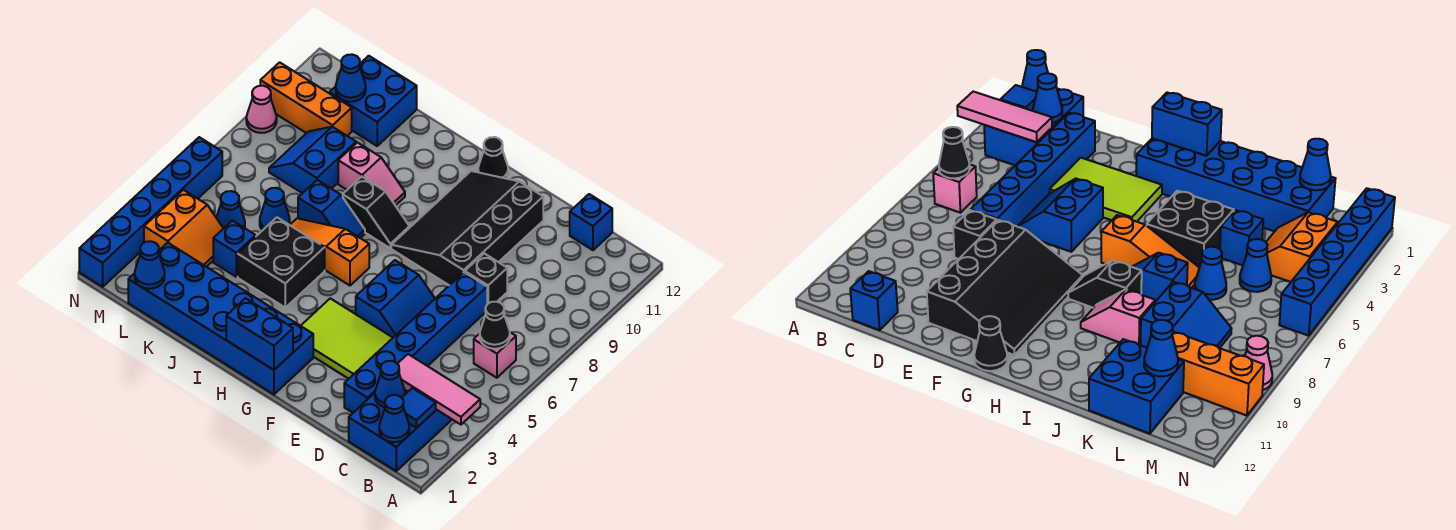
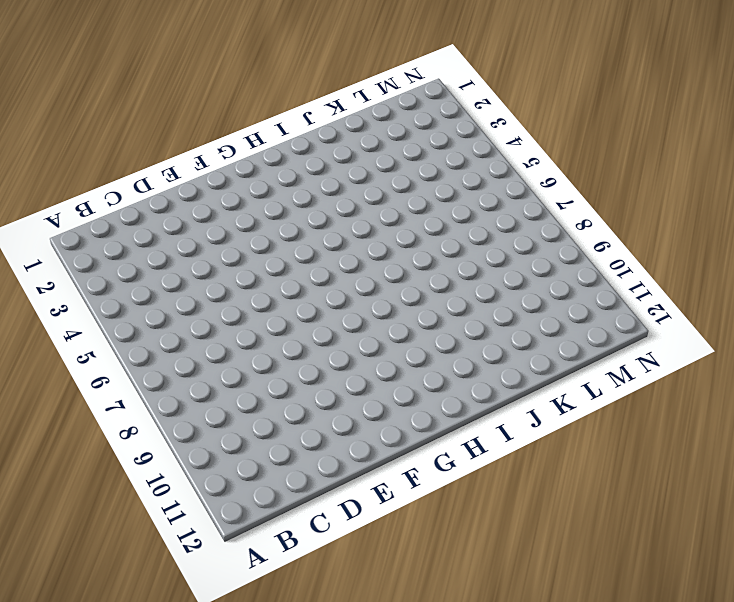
none -> blue brick B1:C3 level 1
none -> pink brick B6 level 1
none -> blue brick C12 level 1
none -> blue brick D2:D7 level 1

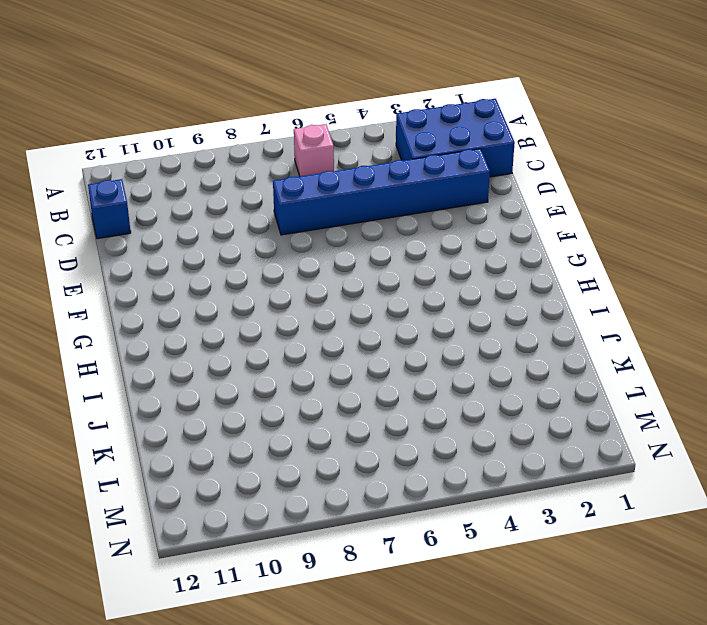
none -> black brick D8 level 1
none -> lime tile E3:G4 level 1
none -> blue slope E5:F6 level 1 top F
none -> black slope E8:G11 level 1 top E

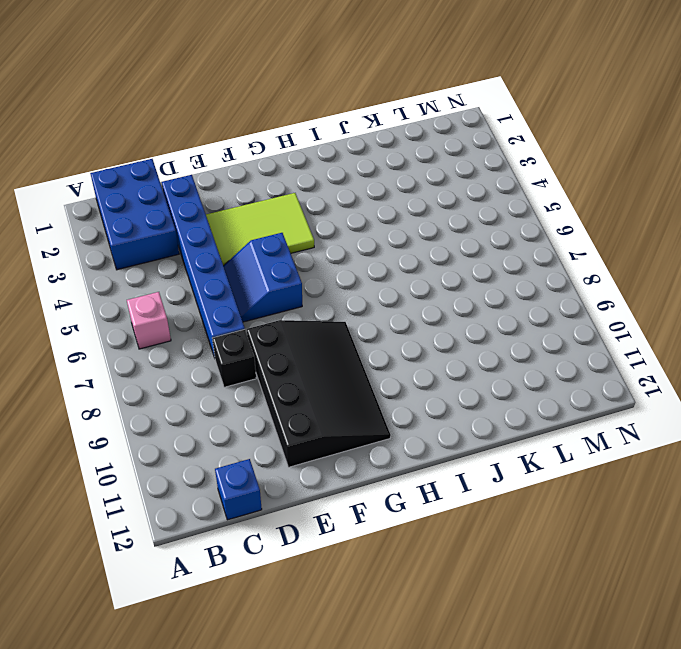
none -> blue brick G1:L2 level 1
none -> black cone G12 level 1
none -> orange slope H6:J6 level 1 top H
none -> black slope H8:I8 level 1 top I

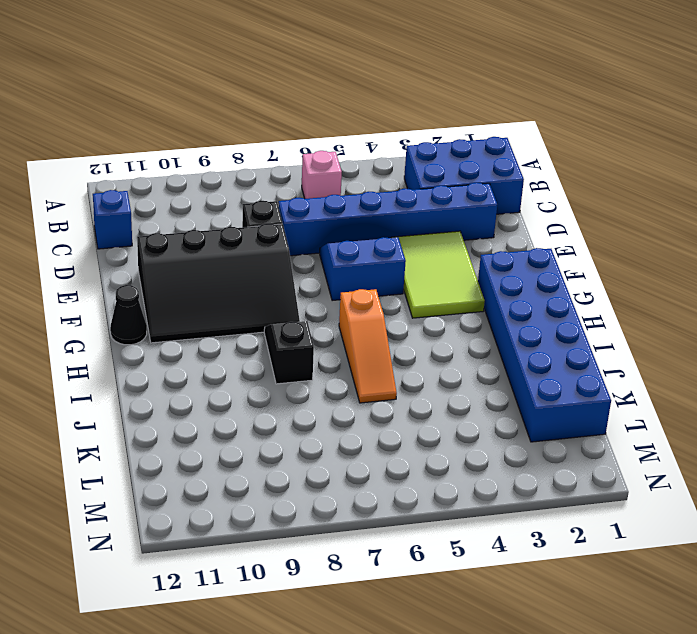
none -> black brick I4:J5 level 1
none -> blue slope I7:J7 level 1 top J
none -> pink slope I9:J9 level 1 top J
none -> blue brick K4 level 1

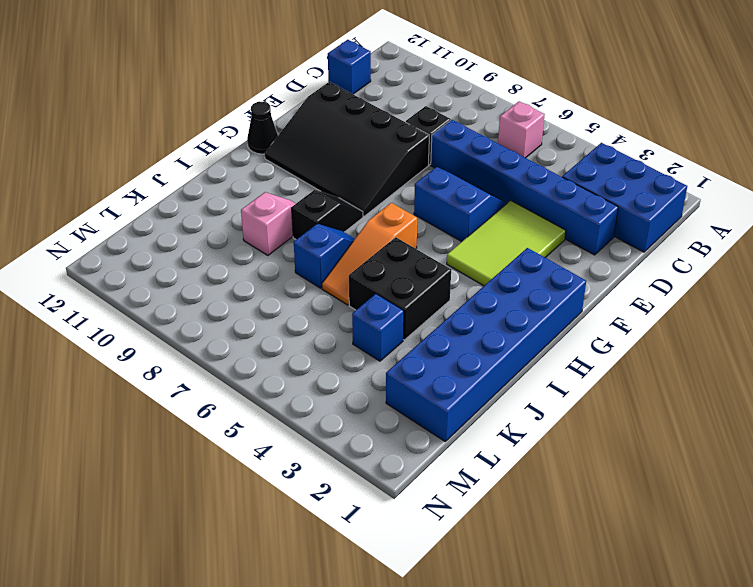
none -> blue cone K6 level 1
none -> blue slope K8:L9 level 1 top K
none -> blue brick K11:L12 level 1
none -> orange slope L3:M4 level 1 top M

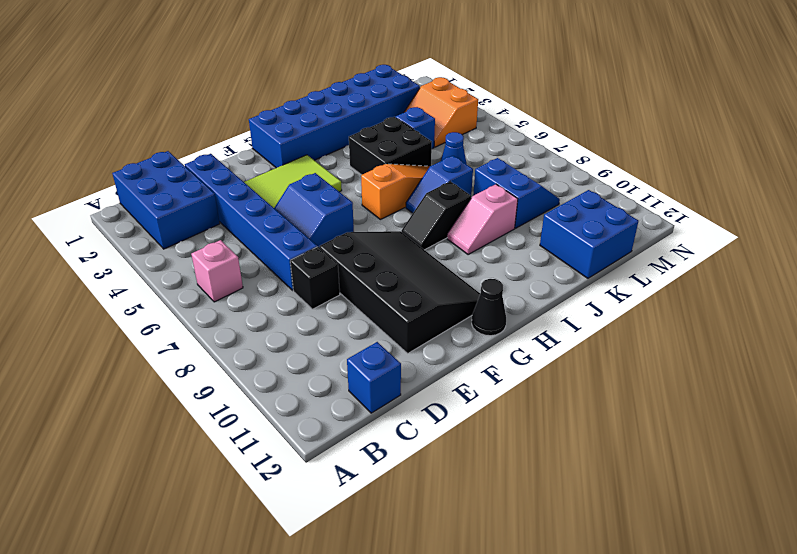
none -> blue cone L5 level 1
none -> orange brick L10:N10 level 1
none -> blue brick N1:N6 level 1
none -> pink cone N9 level 1

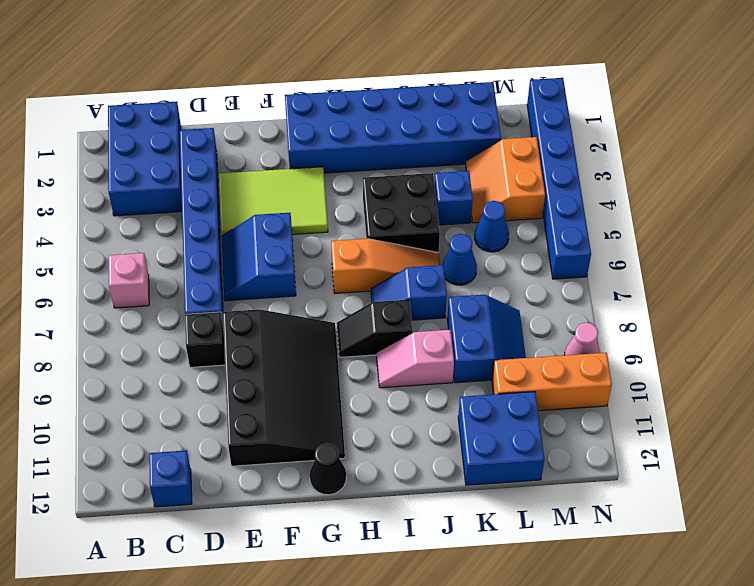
none -> pink tile A3:C3 level 2
none -> blue cone B1 level 2
none -> blue tile B2 level 2
none -> black cone B6 level 2

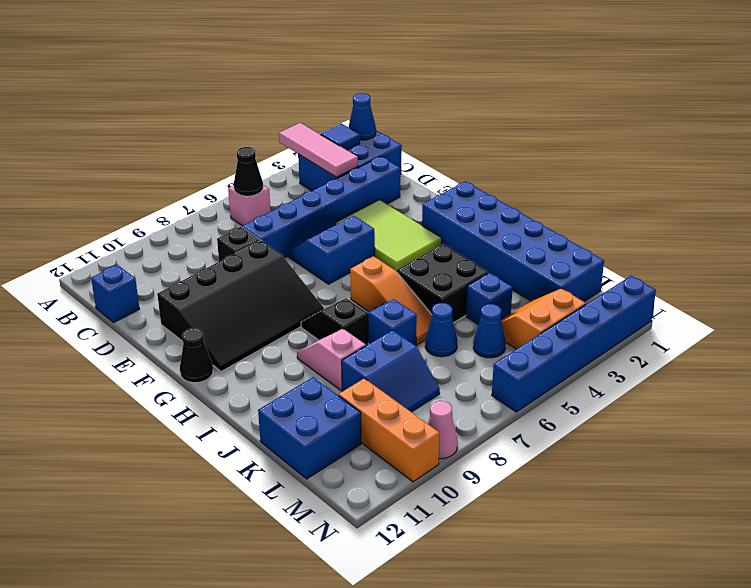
none -> blue cone C2 level 2
none -> blue brick G1:H1 level 2
none -> blue cone L1 level 2
none -> blue cone L11 level 2

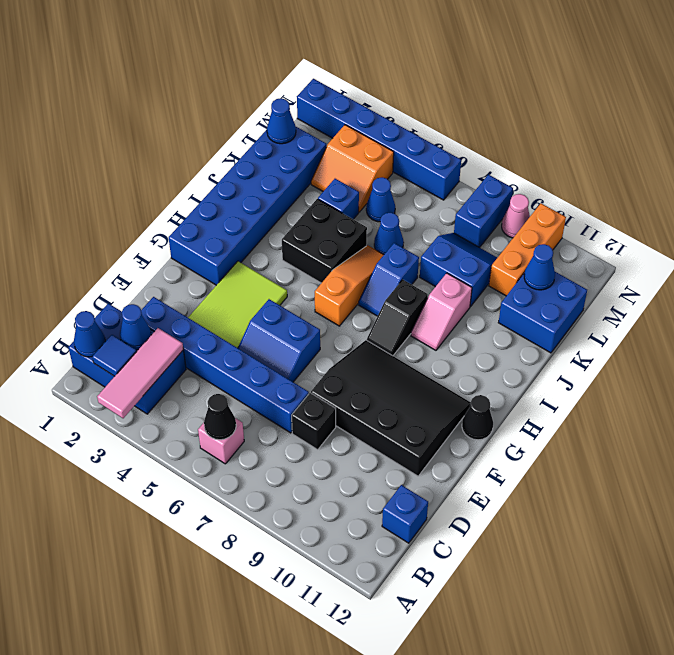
blue brick M8:N8 level 1 -> blue brick G1:H1 level 2

